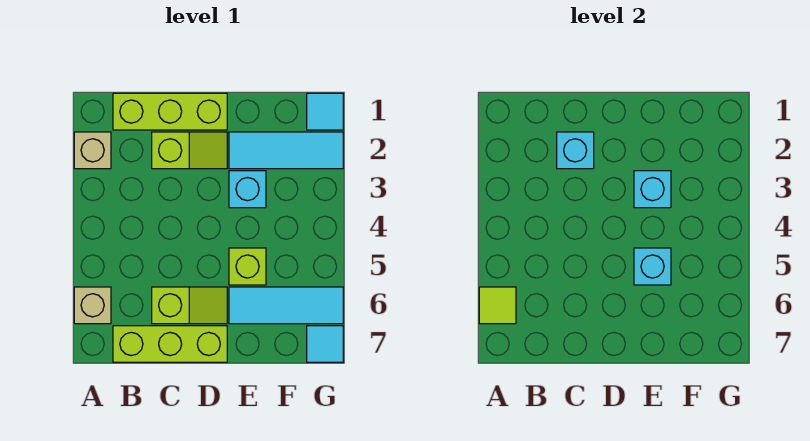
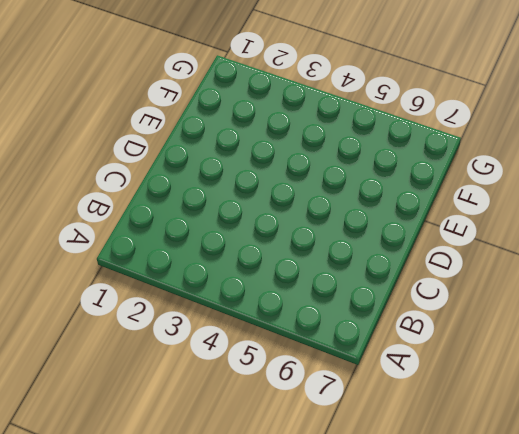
none -> tan brick A2 level 1
none -> tan brick A6 level 1
none -> lime brick B1:D1 level 1

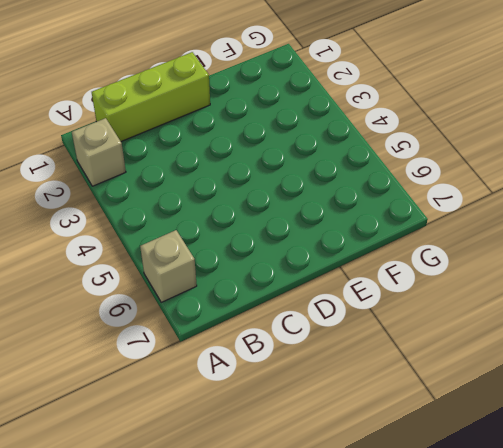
none -> lime brick B7:D7 level 1
none -> lime slope C2:D2 level 1 top C
none -> lime slope C6:D6 level 1 top C

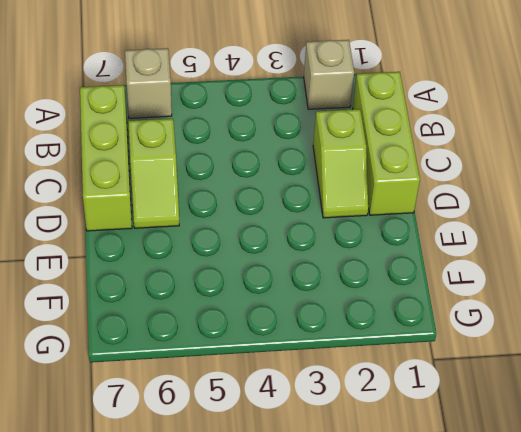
none -> cyan tile E2:G2 level 1
none -> cyan brick E3 level 1
none -> lime brick E5 level 1

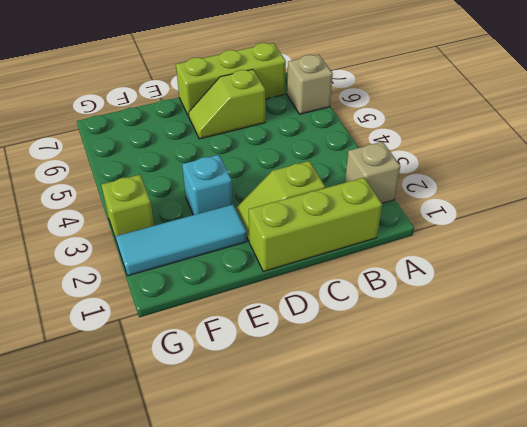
lime brick G3 level 1 -> lime brick E5 level 1
none -> cyan tile E6:G6 level 1
none -> cyan tile G1 level 1
none -> cyan tile G7 level 1

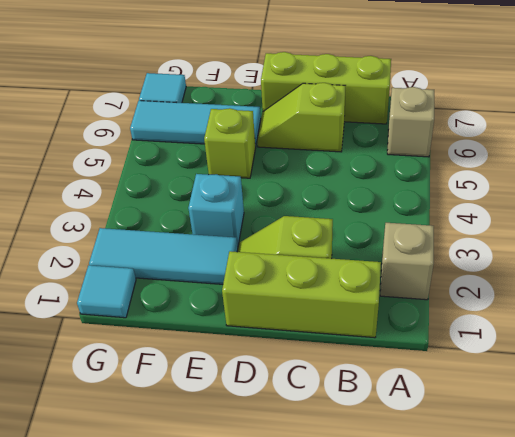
none -> lime tile A6 level 2
none -> cyan brick C2 level 2
none -> cyan brick E3 level 2

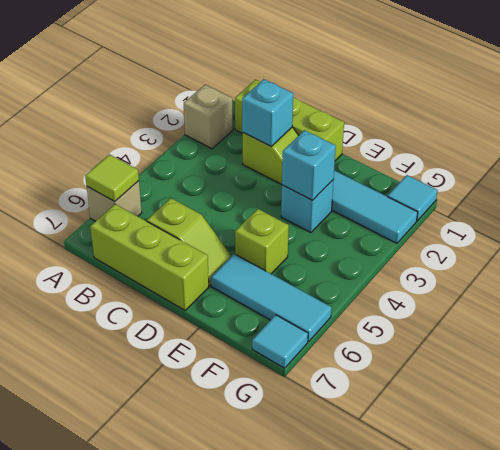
none -> cyan brick E5 level 2

